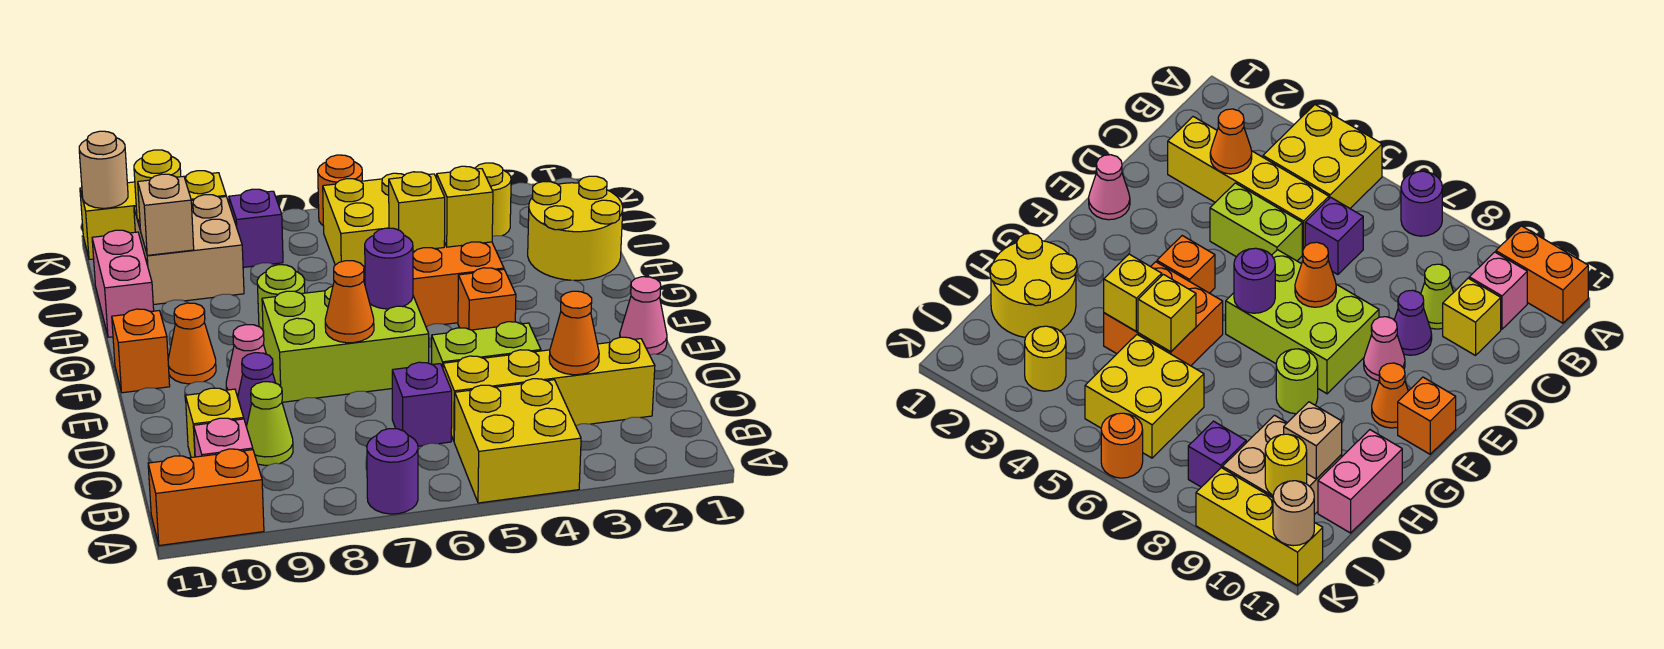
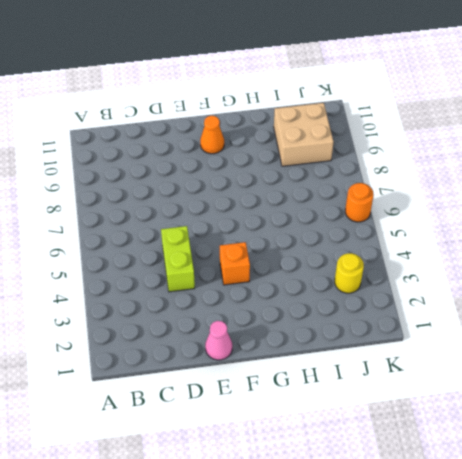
none -> yellow brick A4:B5 level 1
none -> purple round brick A7 level 1
none -> orange brick A10:A11 level 1
none -> pink brick B10 level 1

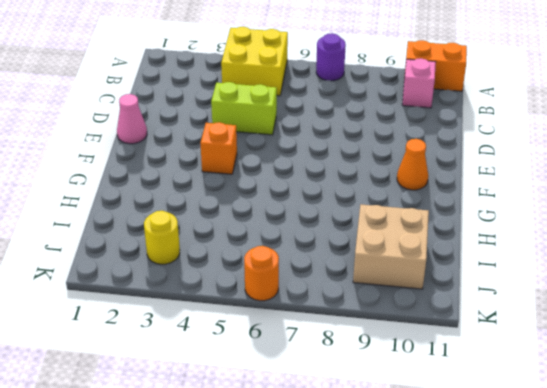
none -> yellow brick C2:C5 level 1
none -> purple brick C6 level 1
none -> lime cone C9 level 1
none -> yellow brick C10 level 1

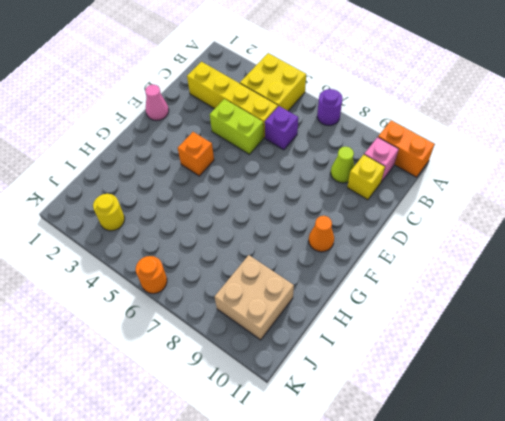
none -> purple cone D9 level 1
none -> lime brick E6:F8 level 1
none -> pink cone E9 level 1
none -> orange brick F11 level 1

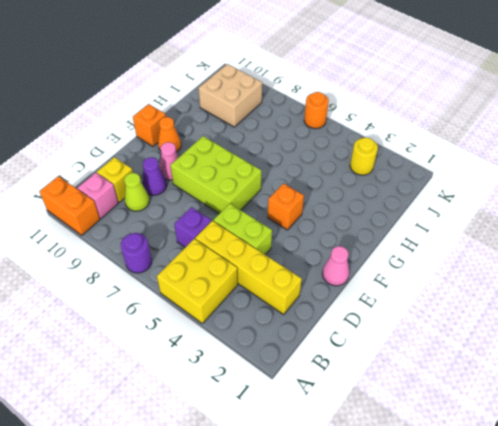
none -> orange brick G4:H5 level 1
none -> lime round brick G8 level 1
none -> yellow round brick H1:I2 level 1
none -> pink brick H11:I11 level 1

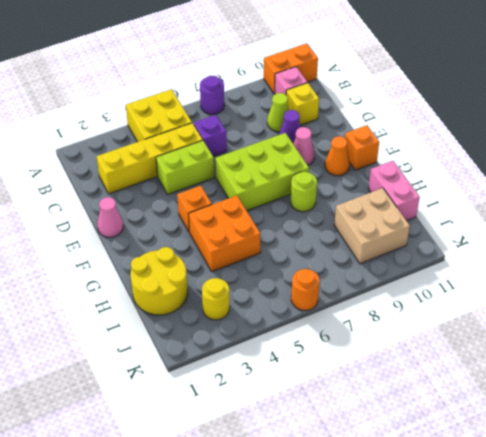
none -> yellow brick I5:J6 level 1
none -> purple brick J8 level 1
none -> yellow brick K9:K11 level 1
none -> orange cone C3 level 2

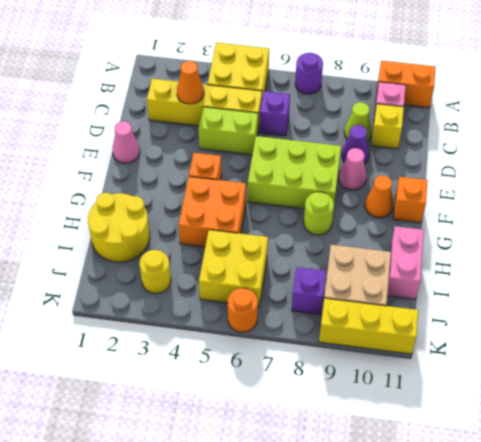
none -> orange cone E7 level 2
none -> purple round brick F6 level 2
none -> yellow brick H4 level 2
none -> yellow brick H5 level 2

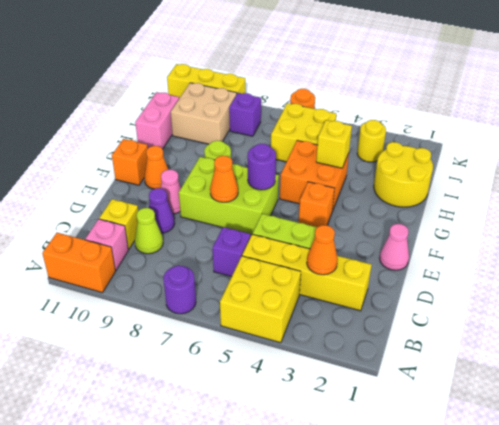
none -> yellow brick H5 level 2
none -> tan brick I10 level 2
none -> yellow round brick J10 level 2
none -> tan round brick K11 level 2

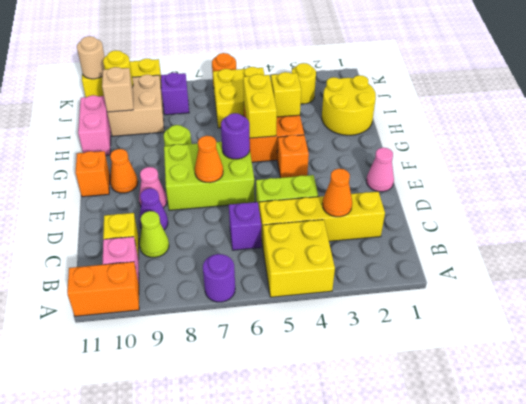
yellow brick G5:H5 level 2 -> yellow brick H5 level 2

